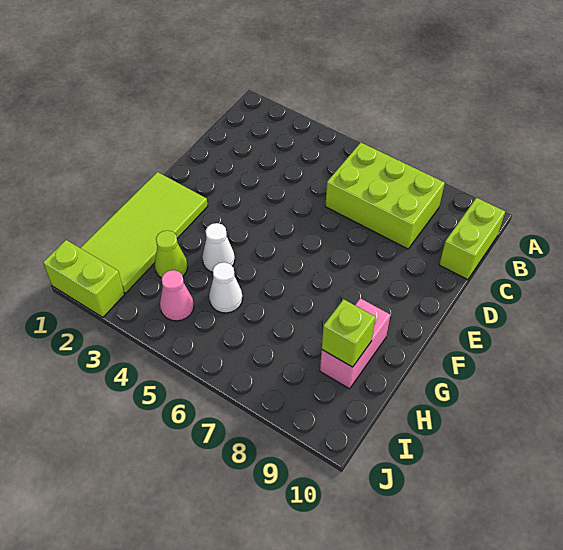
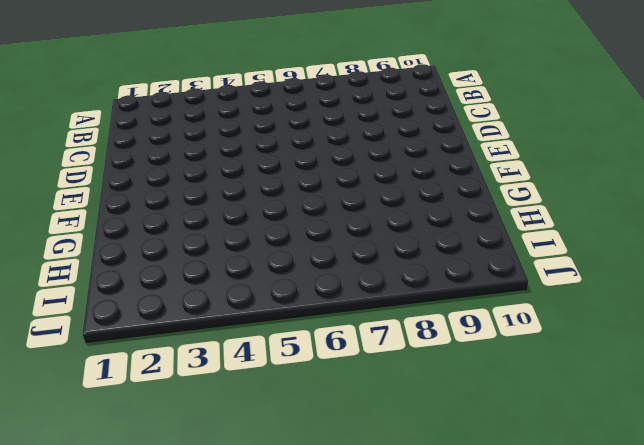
none -> lime brick B6:C8 level 1
none -> lime brick B10:C10 level 1

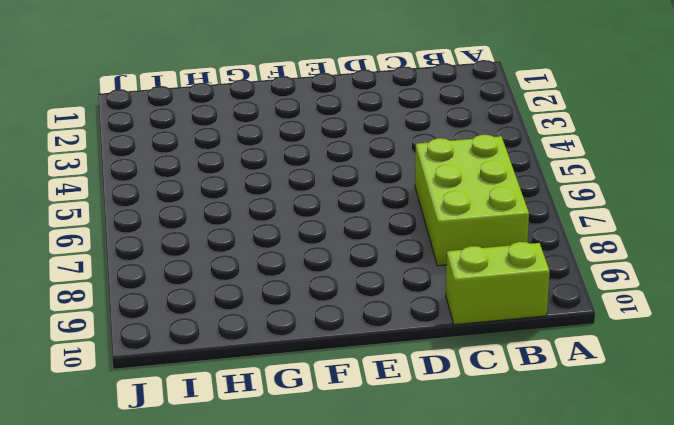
none -> lime tile F1:I2 level 1
none -> white cone G4 level 1

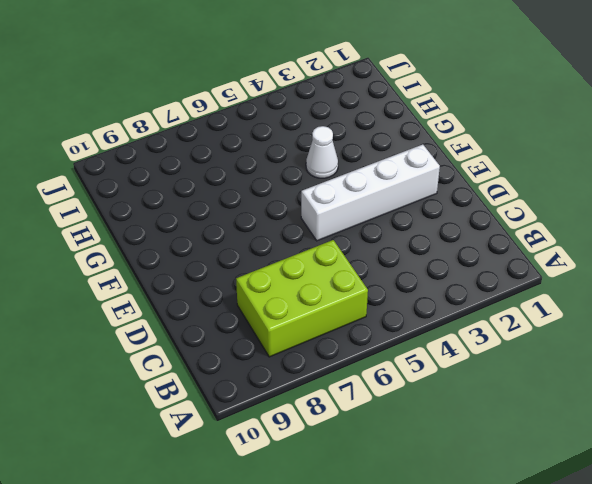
white brick E2:E5 level 1 -> none
none -> lime brick B10:C10 level 1
none -> lime tile F1:I2 level 1

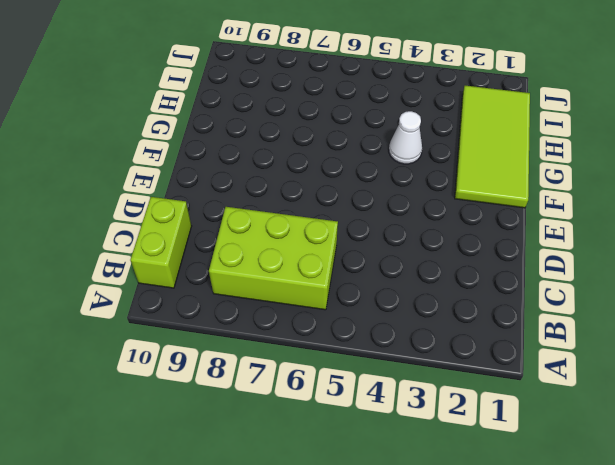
none -> pink brick G9:H9 level 1
none -> lime cone H3 level 1

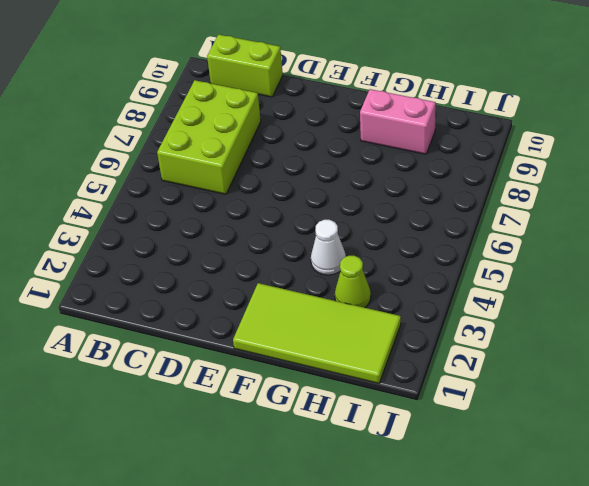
none -> white cone H5 level 1
none -> pink cone I4 level 1

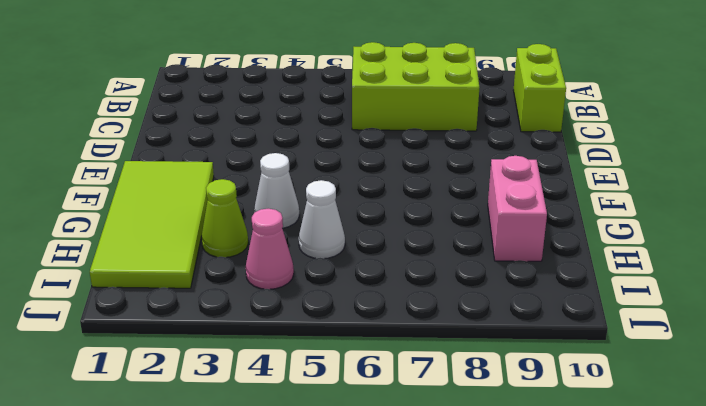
none -> lime brick J1:J2 level 1
none -> lime brick H9 level 2

